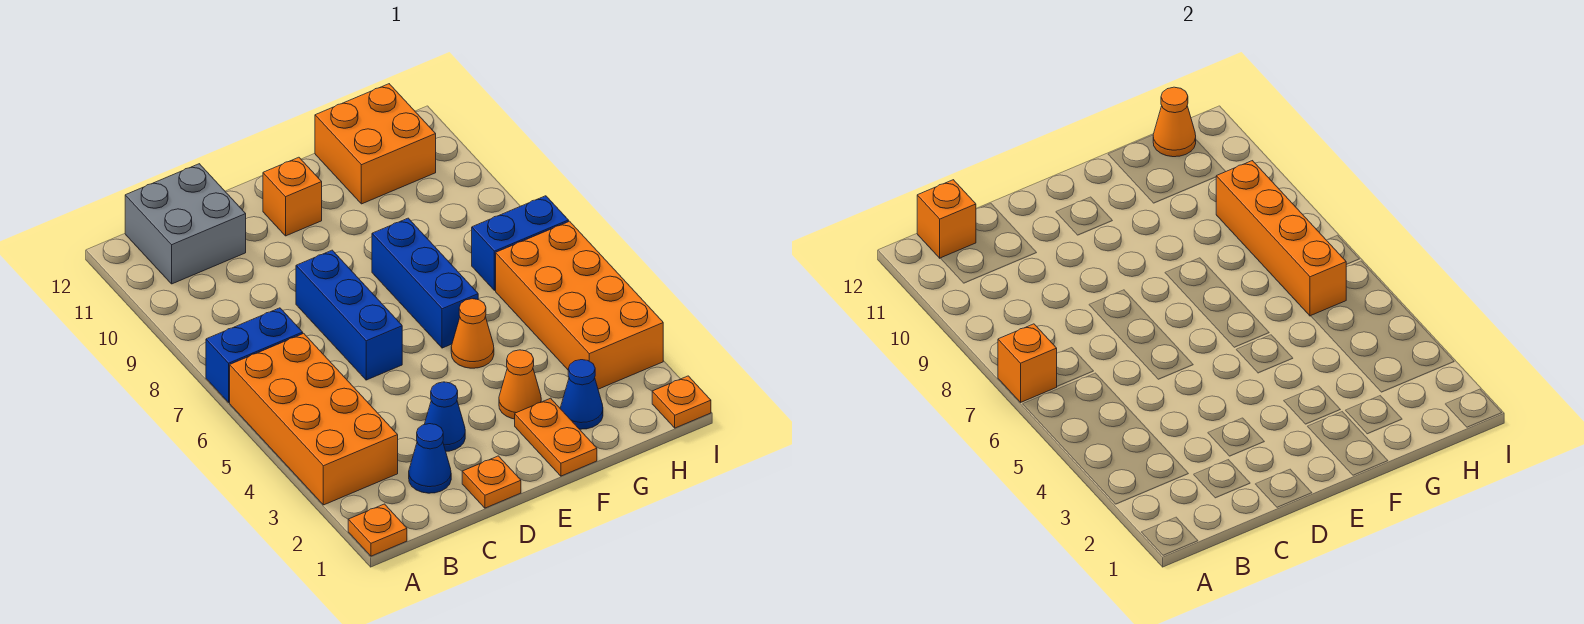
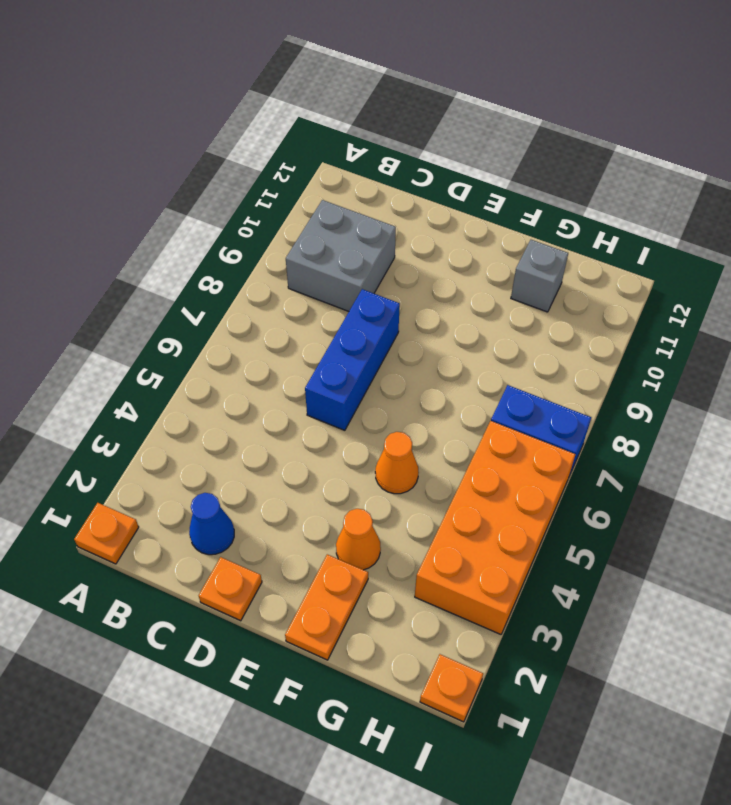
grey brick B9:C10 level 1 -> grey brick B11:C12 level 1
grey brick G11 level 1 -> orange brick G11:H12 level 1
none -> orange brick A3:B6 level 1
none -> blue brick A7:B7 level 1
none -> blue cone D3 level 1

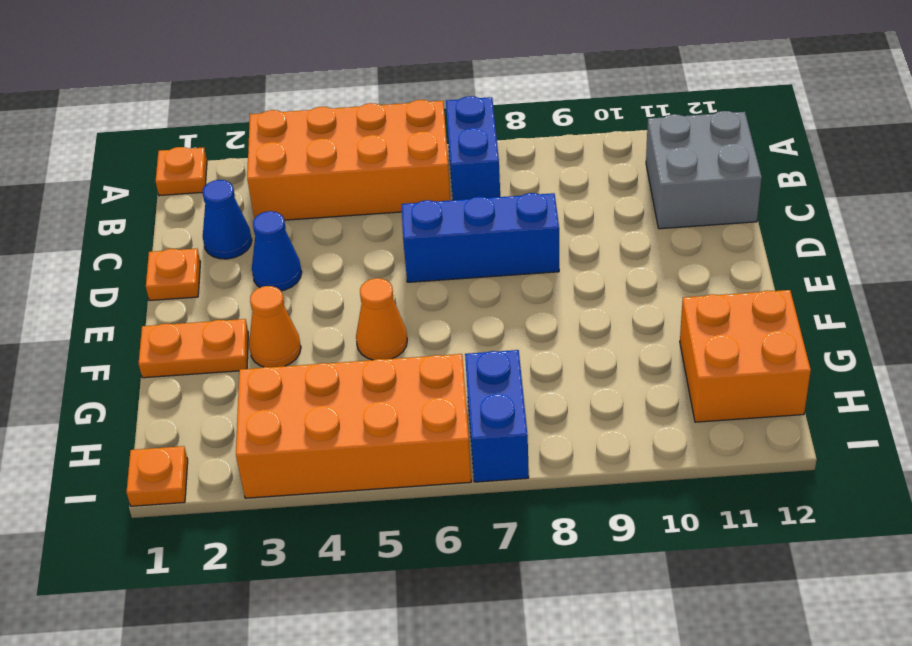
none -> orange brick E11 level 1
none -> blue brick F6:F8 level 1
none -> blue cone G2 level 1

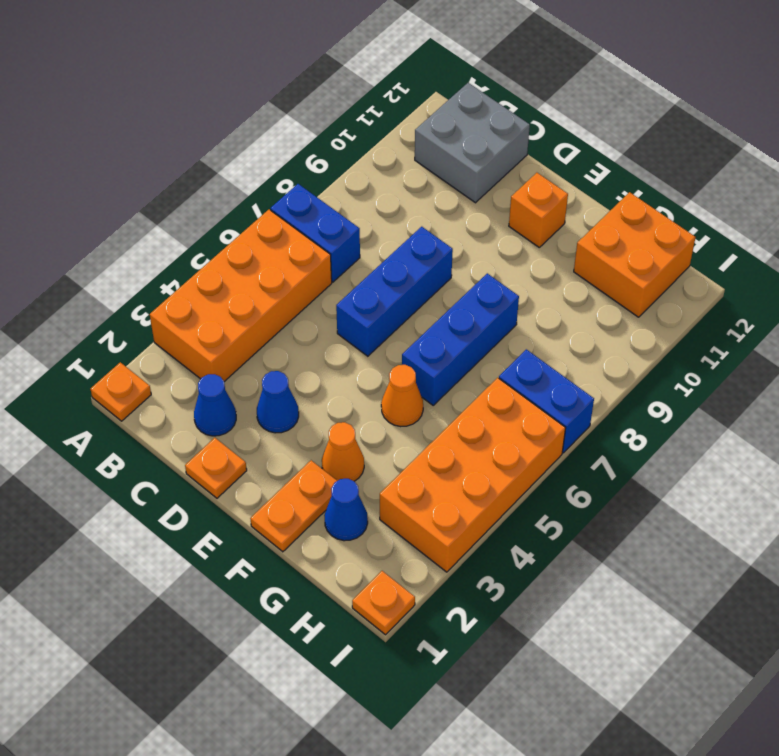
none -> orange brick A7 level 2
none -> orange brick B12 level 2
none -> orange brick H6:H9 level 2

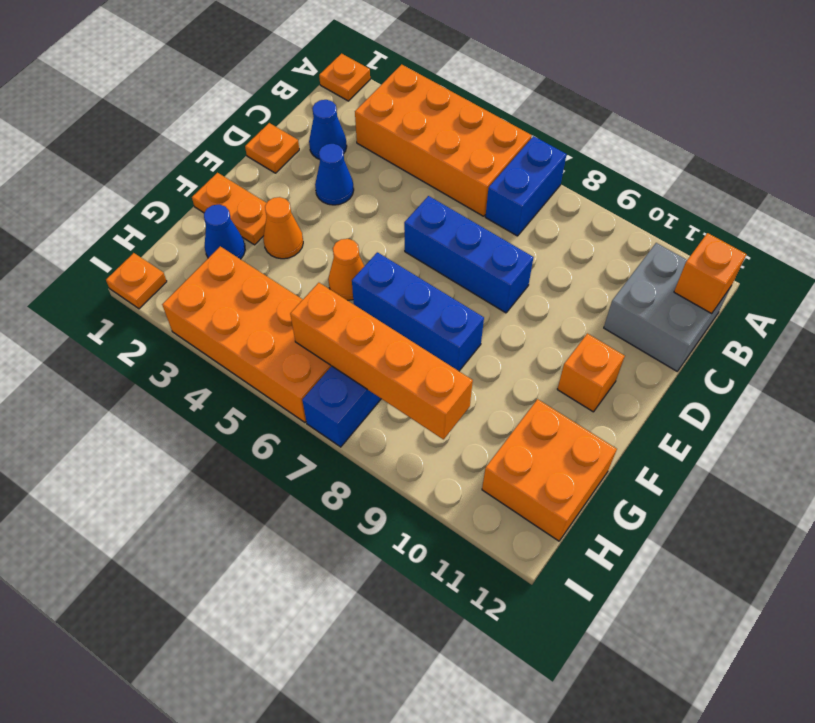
none -> orange brick A7 level 2
none -> orange cone H12 level 2

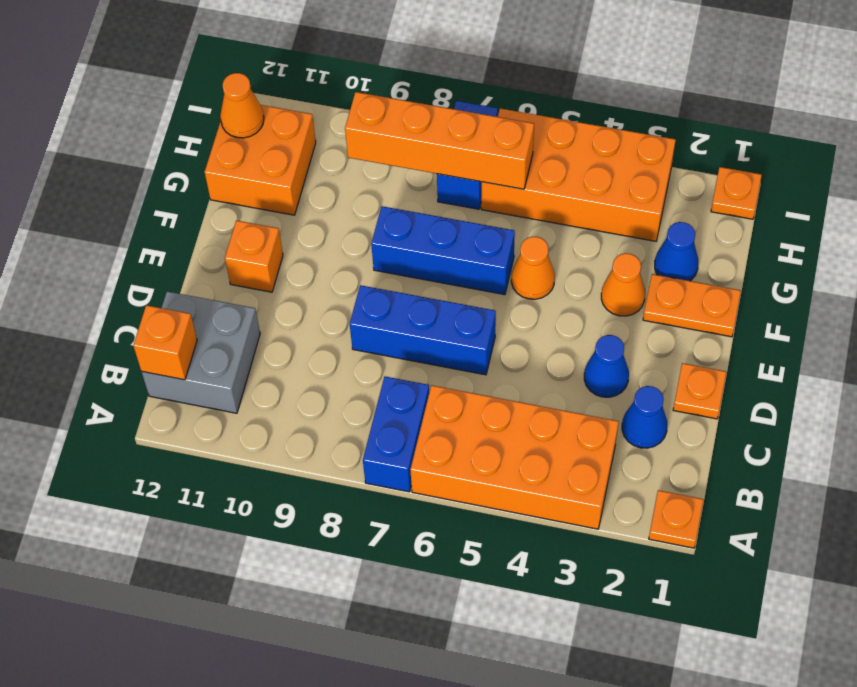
none -> orange brick A7 level 2

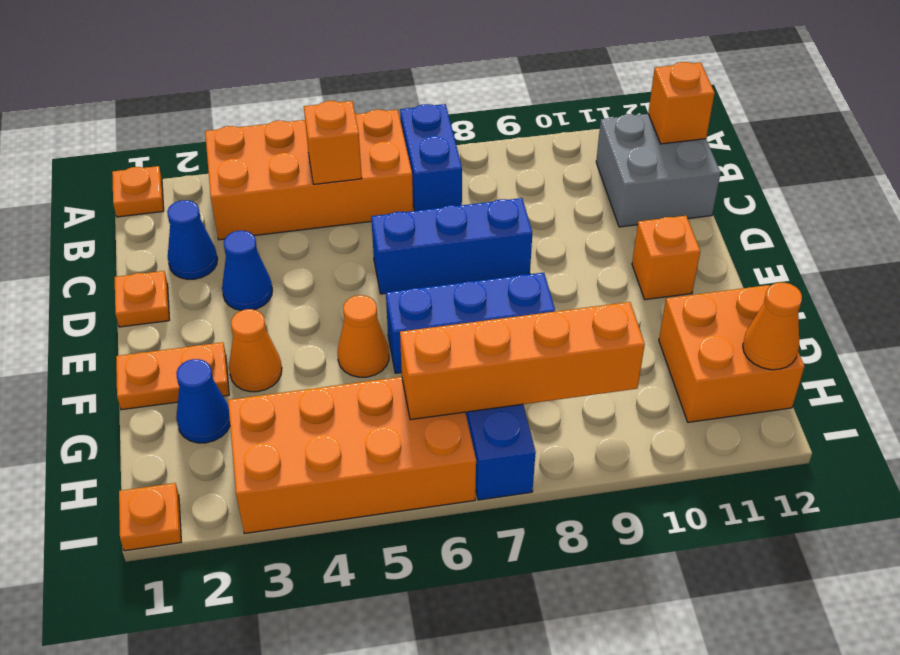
orange brick B5 level 2 -> orange brick A7 level 2

